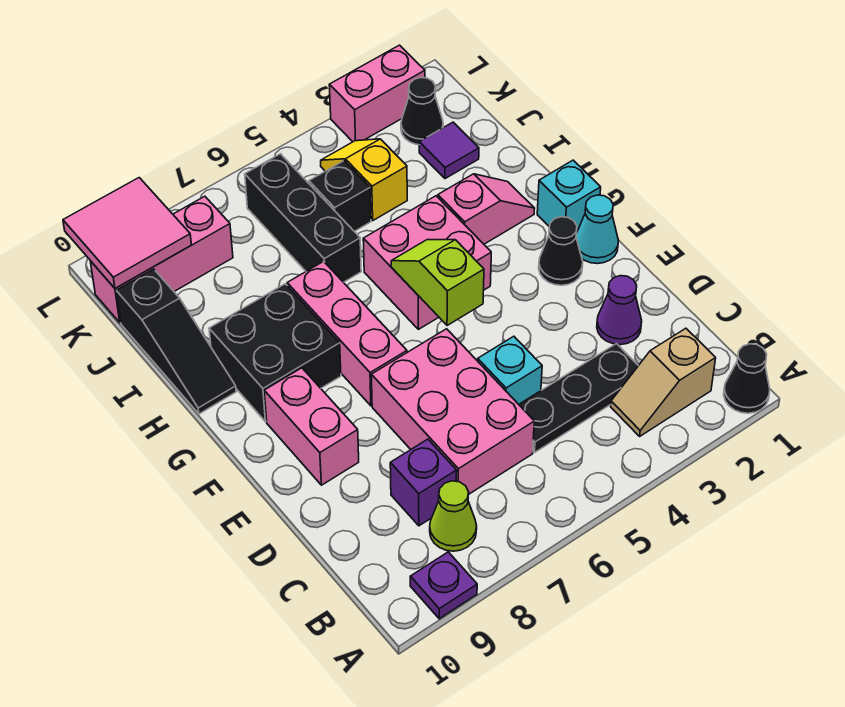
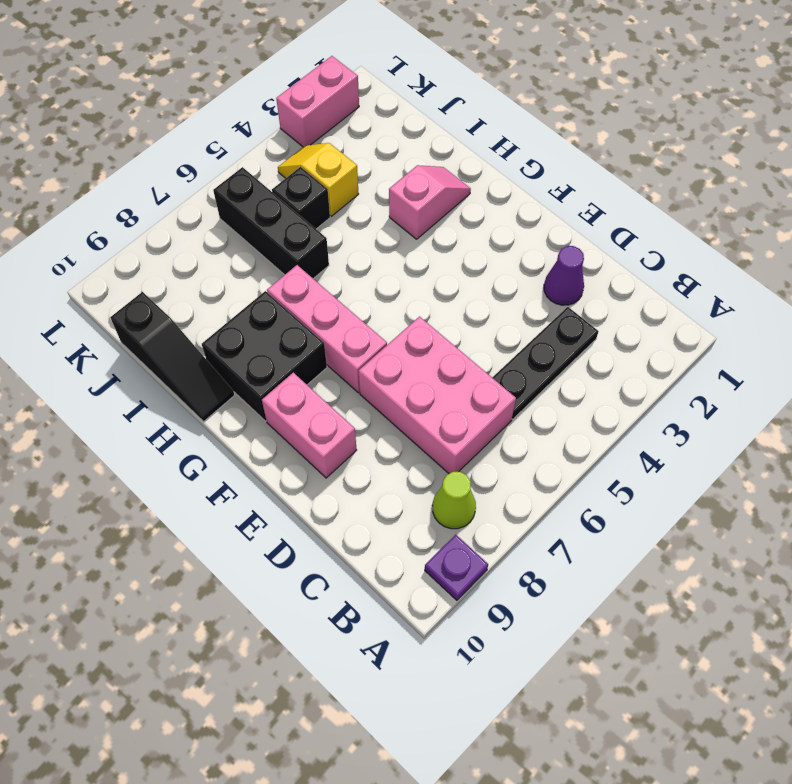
none -> black cone A1 level 1
none -> tan slope B2:B3 level 1 top 2
none -> purple brick C8 level 1

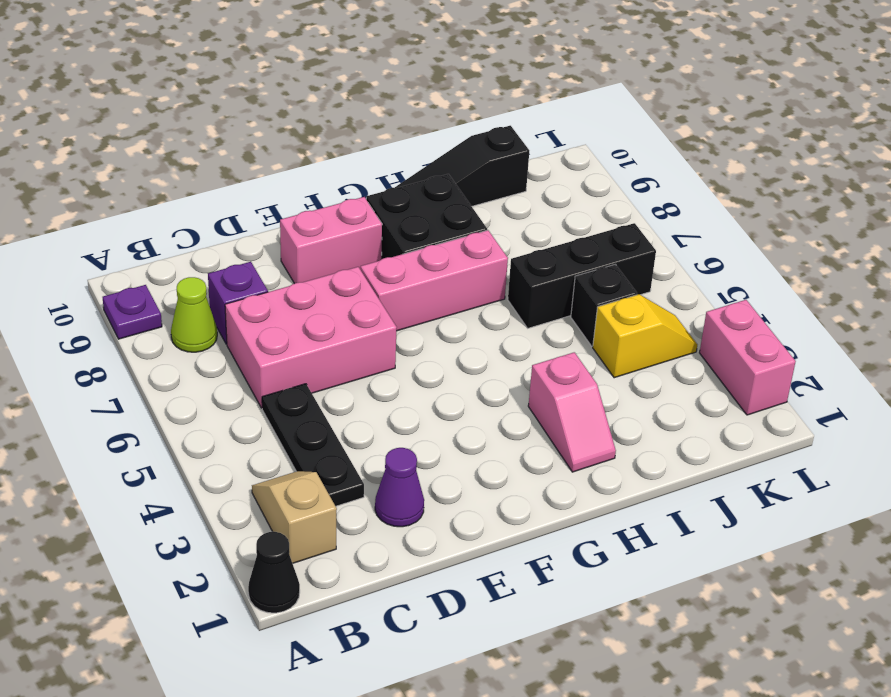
none -> cyan brick D5 level 1
none -> cyan cone F1 level 1
none -> black cone F2 level 1

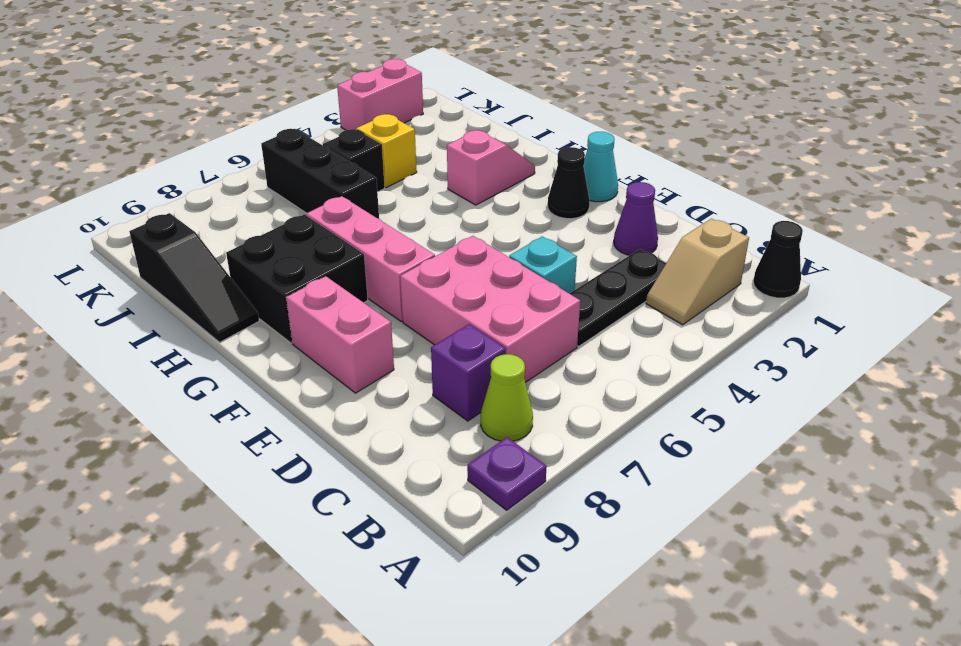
none -> cyan brick G1 level 1
none -> pink brick G4:H5 level 1
none -> purple tile J2 level 1

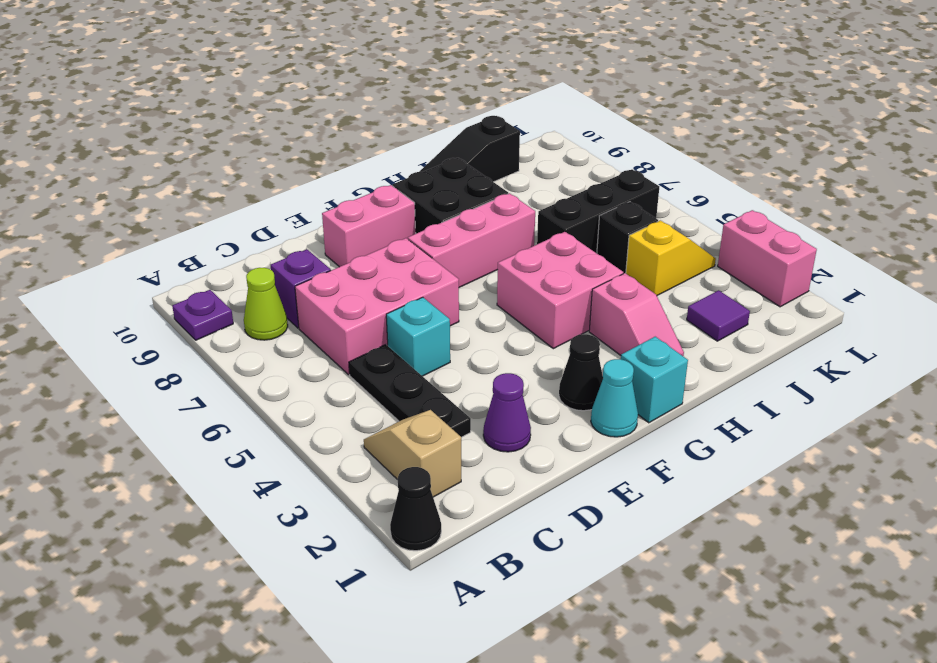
none -> black cone K2 level 1
none -> pink brick K8:K10 level 1
none -> lime slope F5:G5 level 2 top F

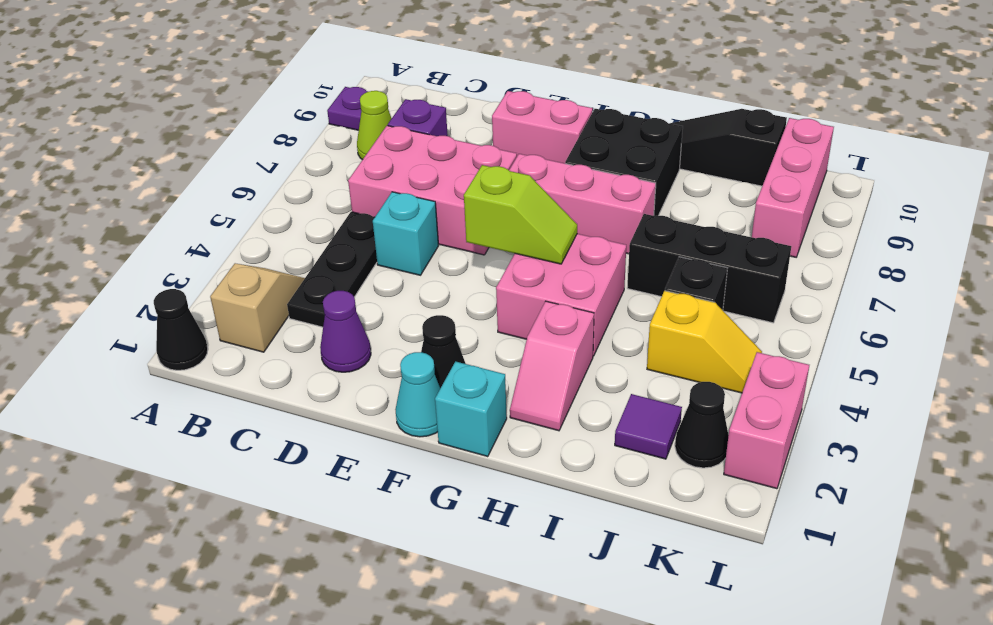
none -> pink tile K9:L10 level 2

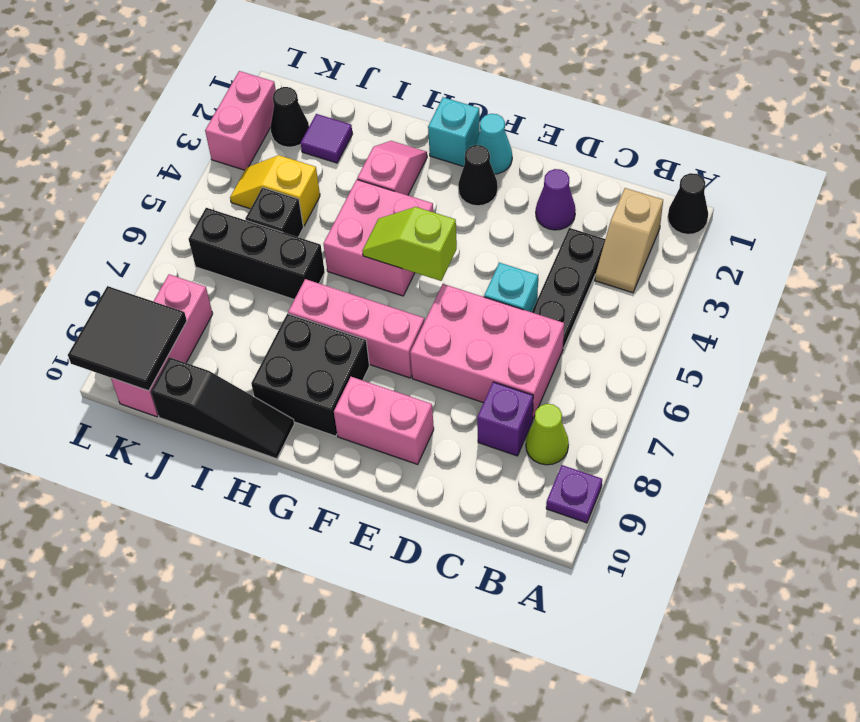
black tile K9:L10 level 2 -> pink tile K9:L10 level 2

